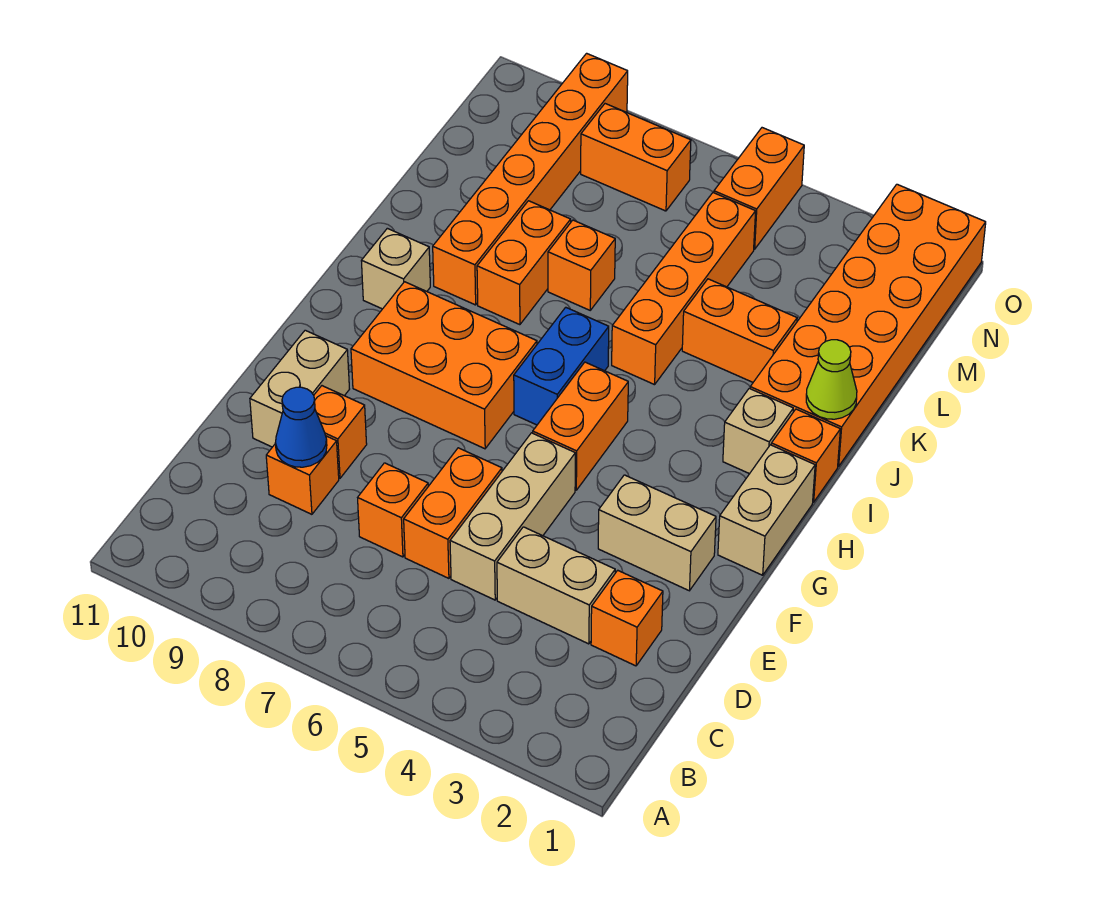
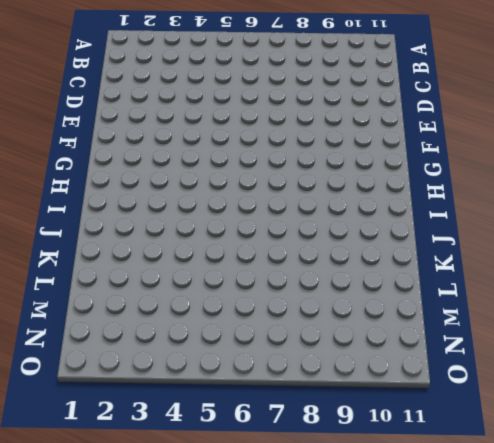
none -> orange brick D2 level 1
none -> tan brick D3:D4 level 1
none -> tan brick D5:F5 level 1

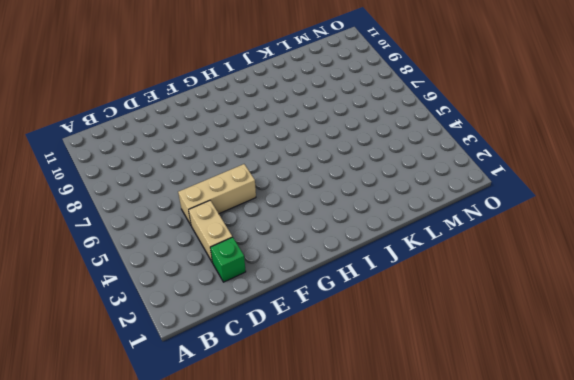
green brick D2 level 1 -> orange brick D2 level 1
none -> orange brick D6:E6 level 1
none -> orange brick D7 level 1
none -> orange brick D9 level 1

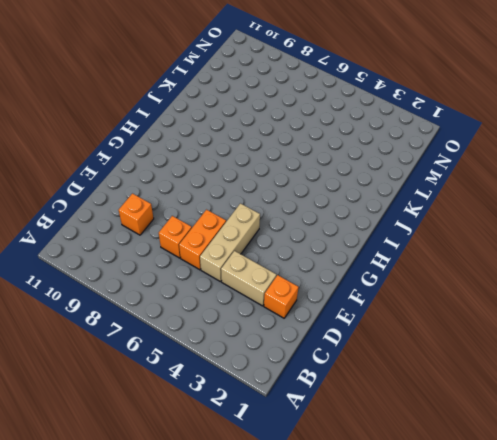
none -> orange brick E9 level 1
none -> tan brick E10:F10 level 1
none -> tan brick F2:F3 level 1

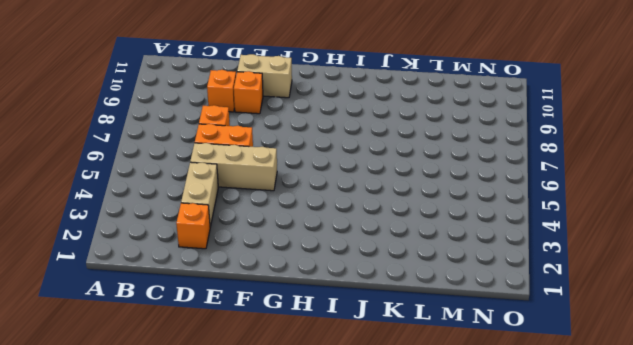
none -> tan brick F2:F3 level 1
none -> tan brick G1:H1 level 1
none -> orange brick G5:H5 level 1

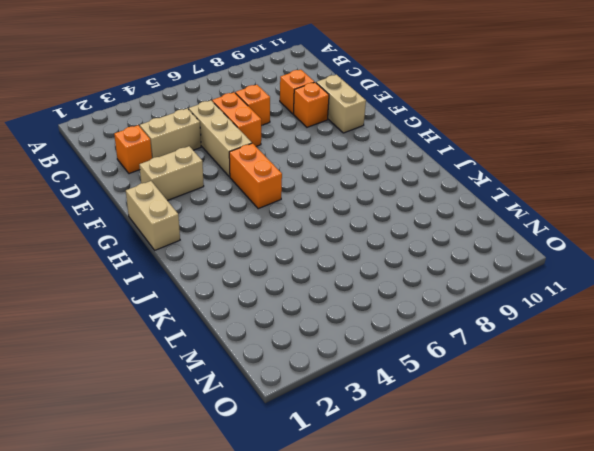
none -> orange brick G7:H9 level 1
none -> blue brick H6:I6 level 1
none -> orange brick I1 level 1

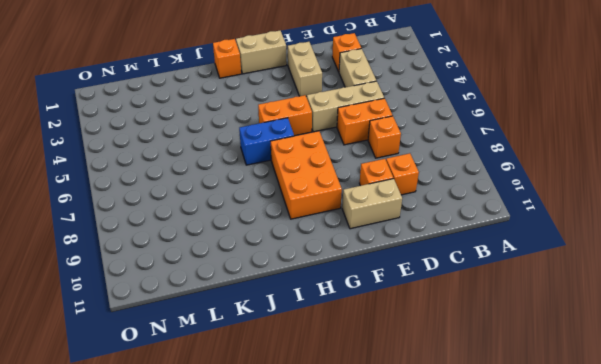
none -> tan brick I2 level 1
none -> tan brick I10 level 1
none -> orange brick J1:O2 level 1

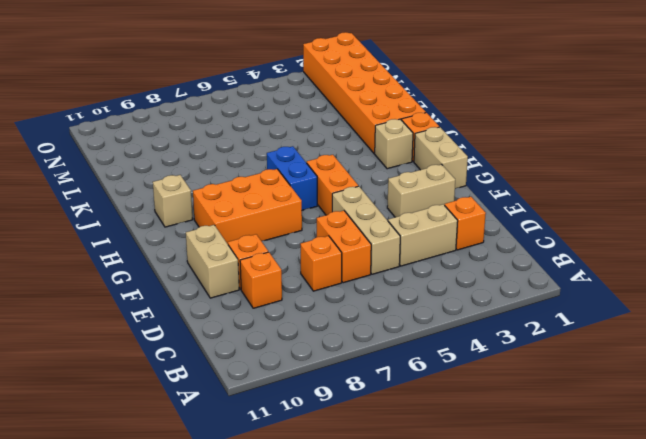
none -> orange brick J5:M5 level 1
none -> orange brick J8:K8 level 1
none -> orange brick J9:O9 level 1

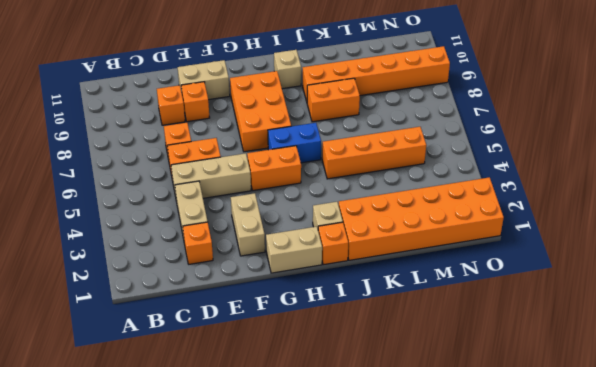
none -> orange brick K3:K4 level 1
none -> orange brick K7 level 1
none -> orange brick N5:O5 level 1

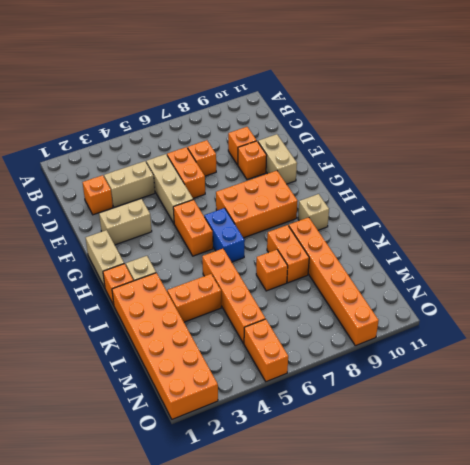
none -> orange brick N7:N8 level 1
none -> blue cone D9 level 2
none -> lime cone J1 level 2

